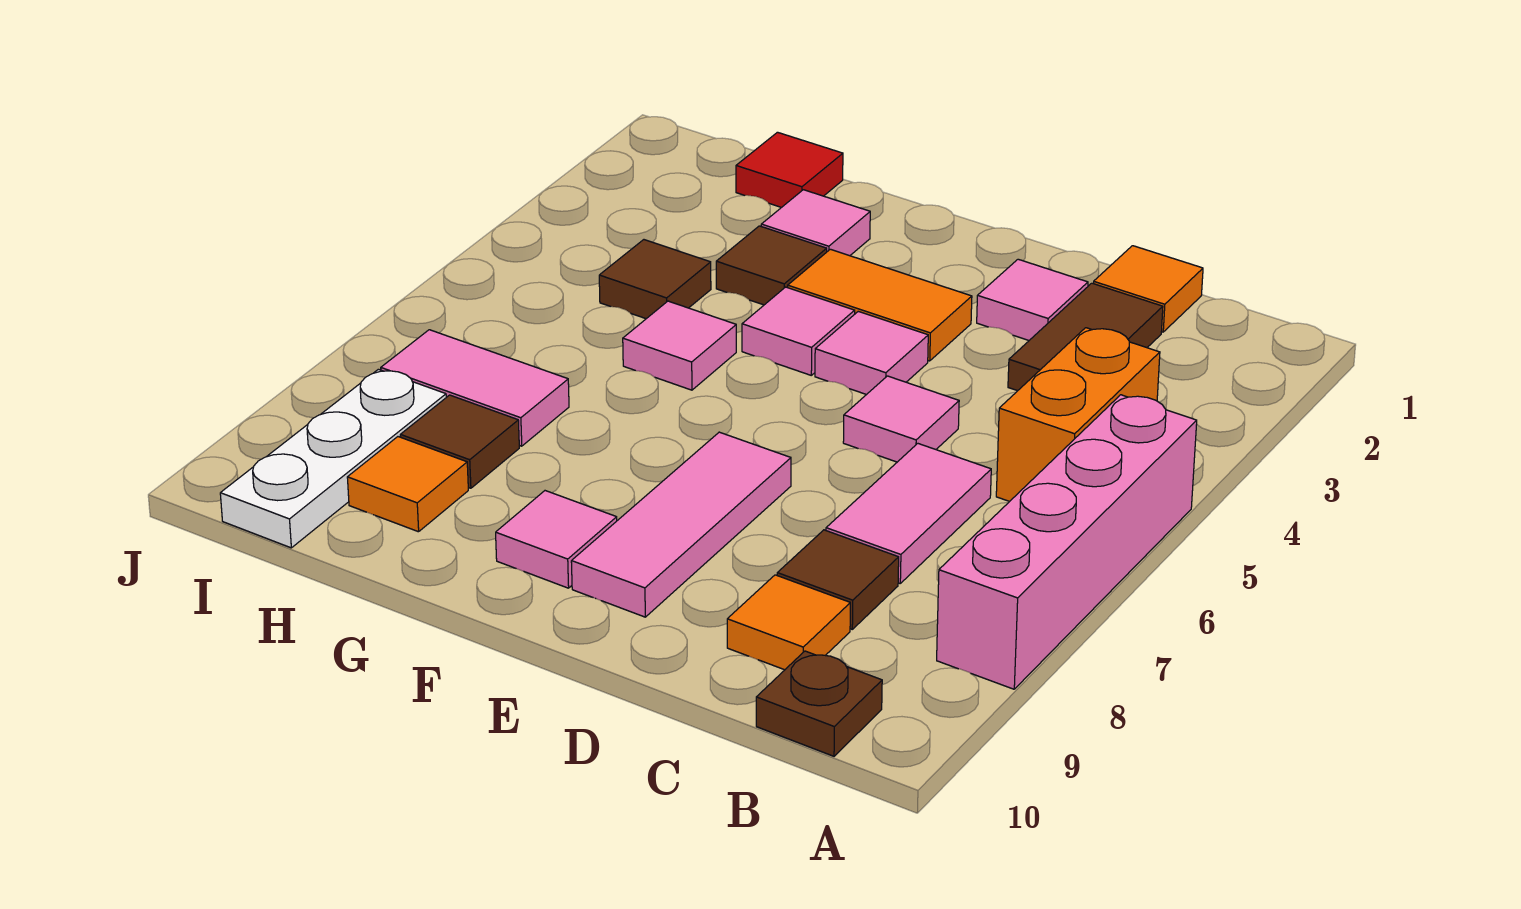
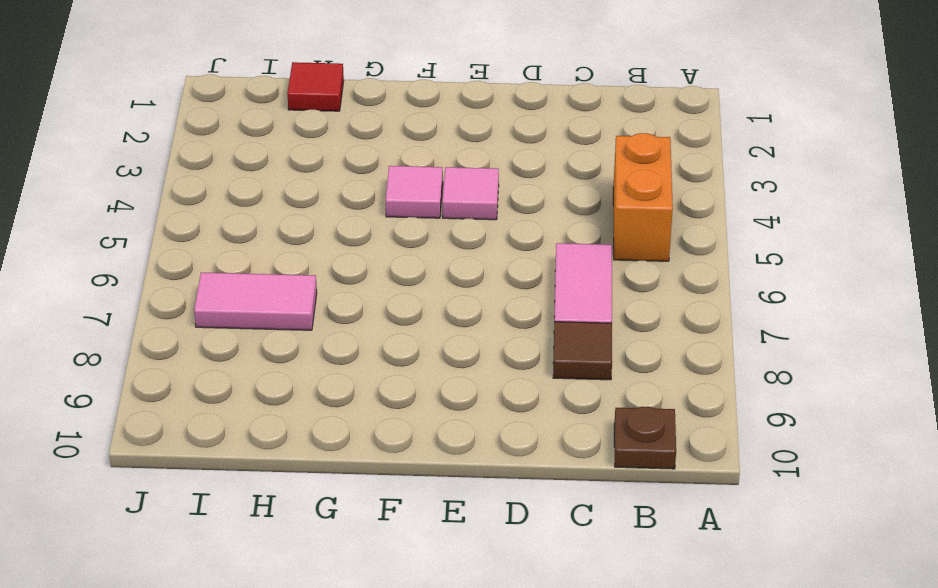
none -> pink brick A5:A8 level 1
none -> orange tile C1 level 1
none -> brown tile C2:C3 level 1

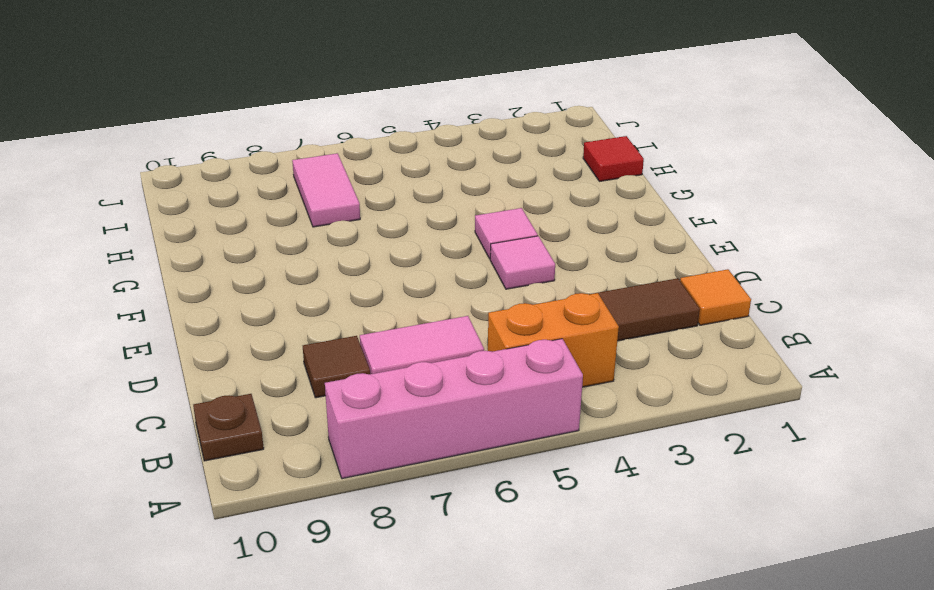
none -> orange tile C9 level 1
none -> pink tile D2 level 1
none -> pink tile D5 level 1

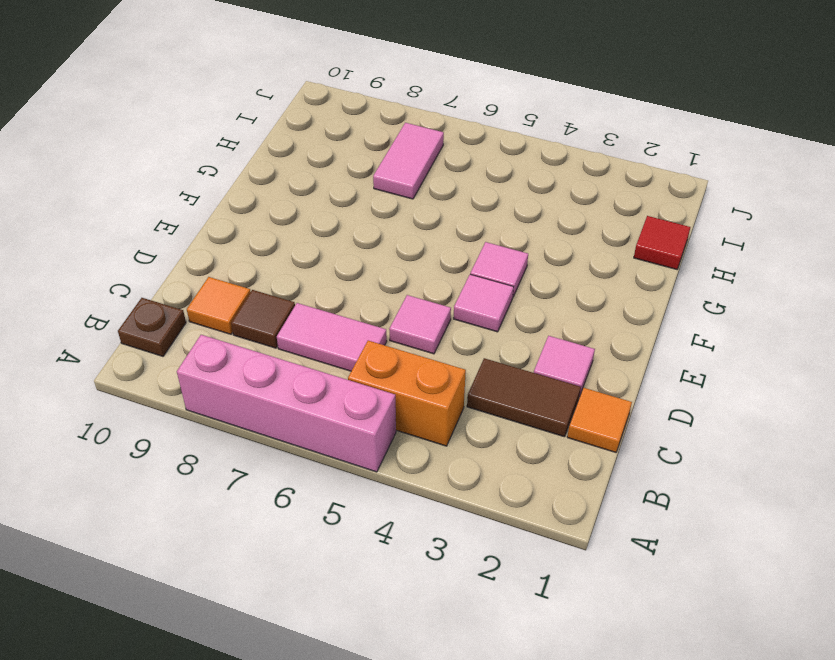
none -> orange tile E3:F3 level 1
none -> pink tile E7:E9 level 1
none -> pink tile F9 level 1

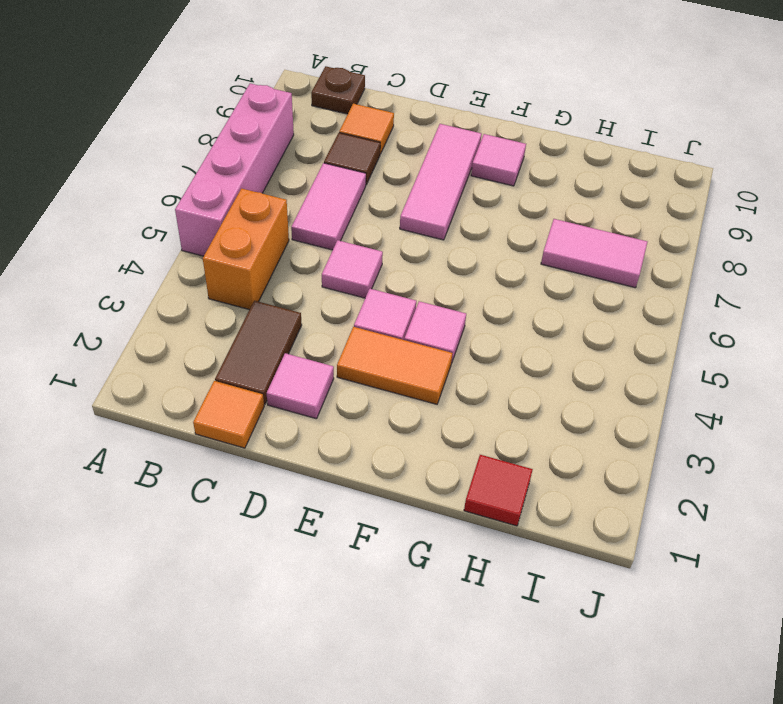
none -> pink tile G2 level 1
none -> brown tile G3 level 1
none -> pink tile G5 level 1

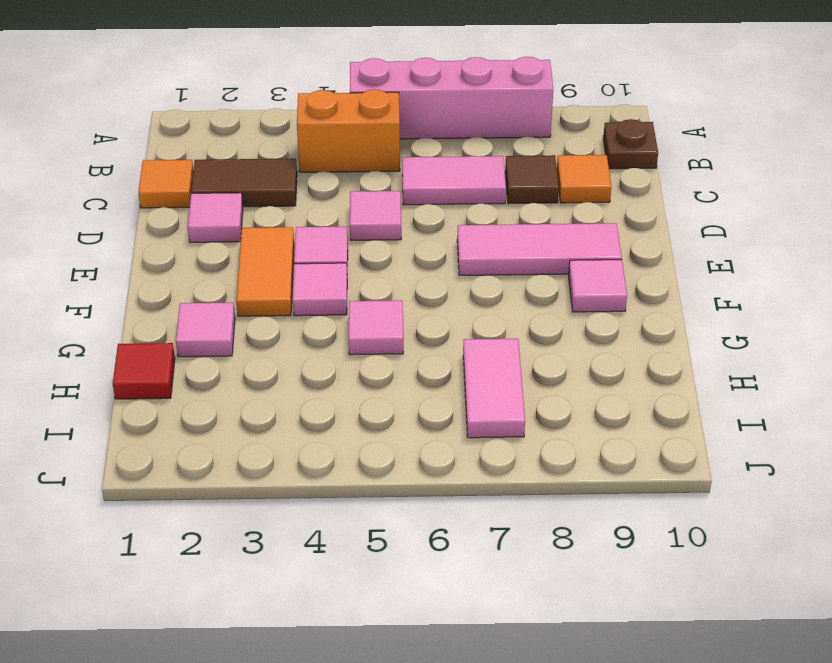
none -> brown tile G3 level 1
none -> brown tile H4 level 1
none -> brown tile H8 level 1

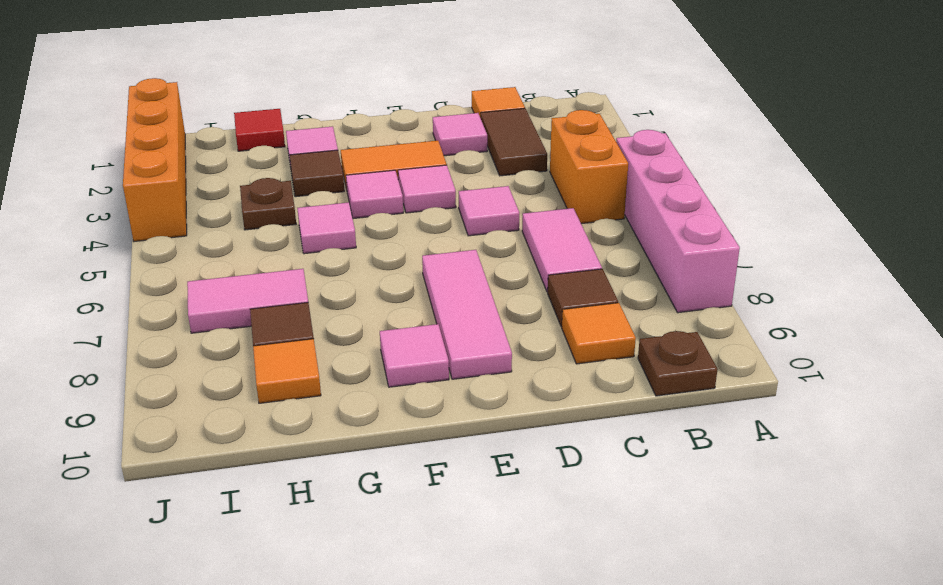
brown plate H4 level 1 -> brown tile H4 level 1
orange brick J1:J4 level 1 -> none
none -> white plate I8:I10 level 1

